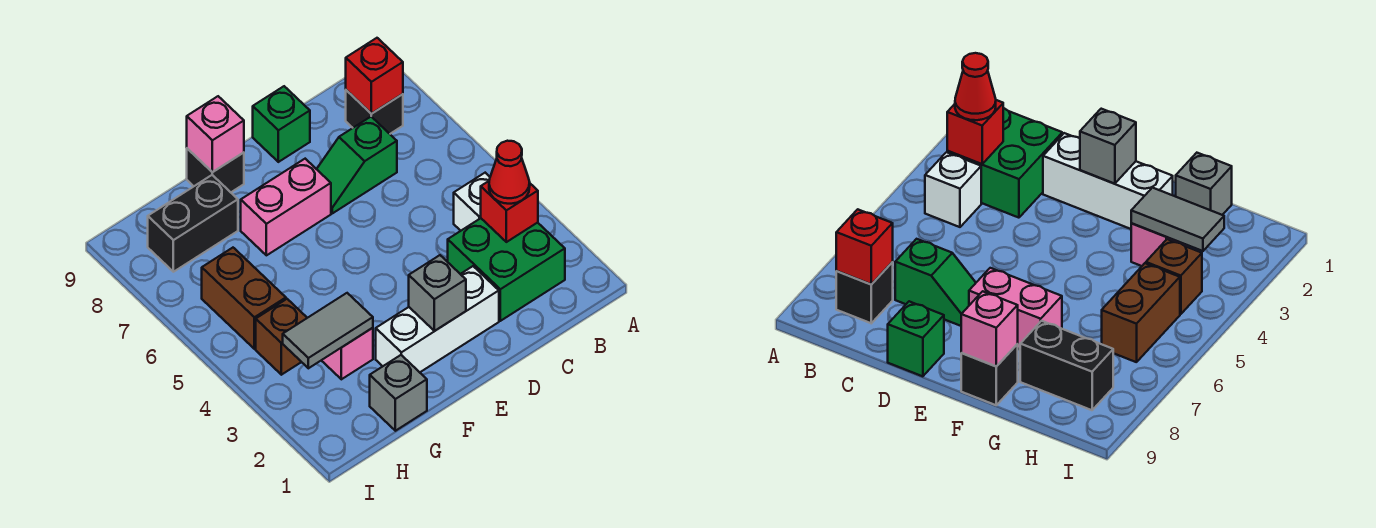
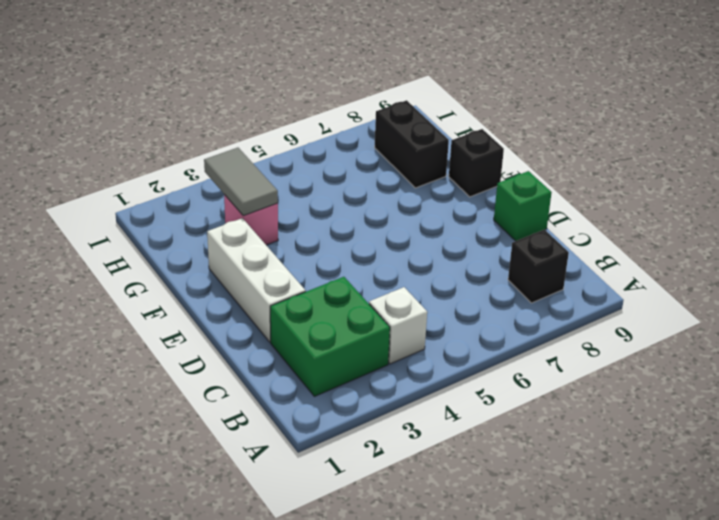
none -> green slope C7:D7 level 1 top C
none -> pink brick E7:F7 level 1
none -> grey brick G1 level 1

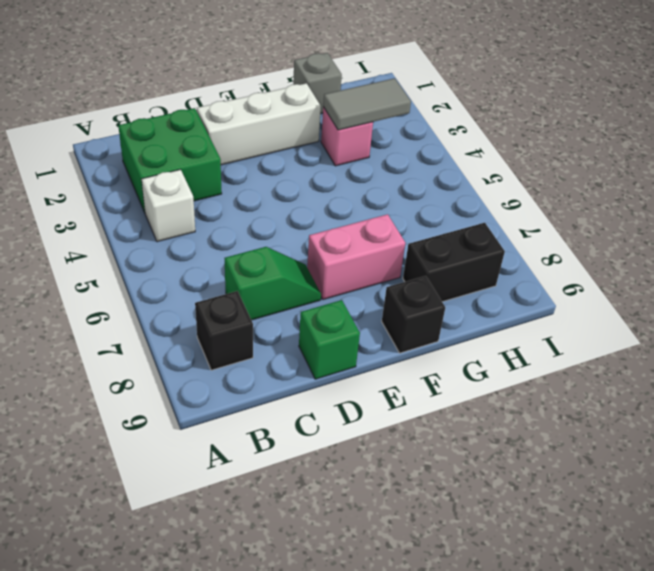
none -> brown brick H4 level 1
none -> brown brick H5:H6 level 1
none -> red brick B3 level 2

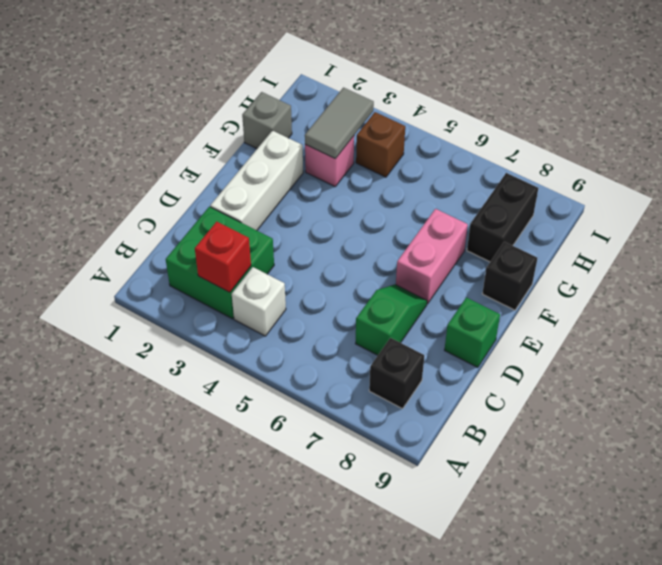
none -> brown brick H5:H6 level 1
none -> red brick B8 level 2
none -> grey brick E2 level 2

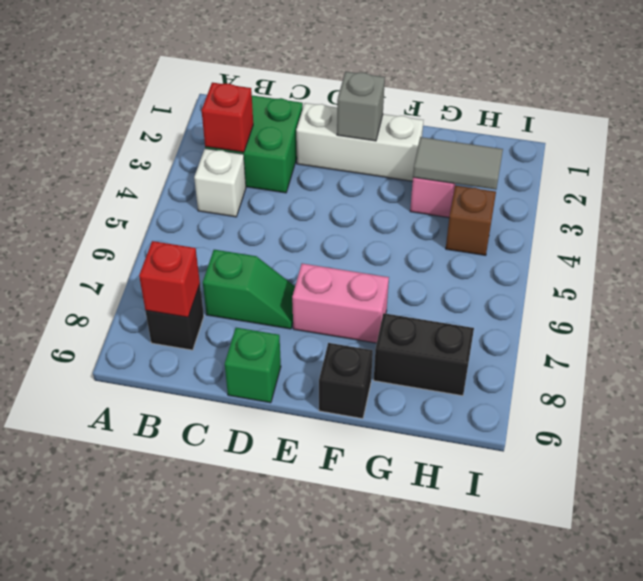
none -> grey brick G1 level 1
none -> brown brick H5:H6 level 1
none -> pink brick F9 level 2

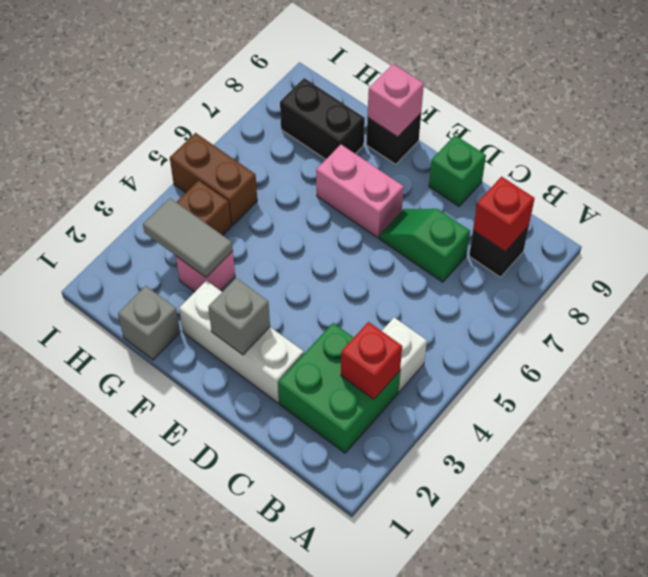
brown brick H5:I5 level 1 -> brown brick H5:H6 level 1
none -> red cone B3 level 3

